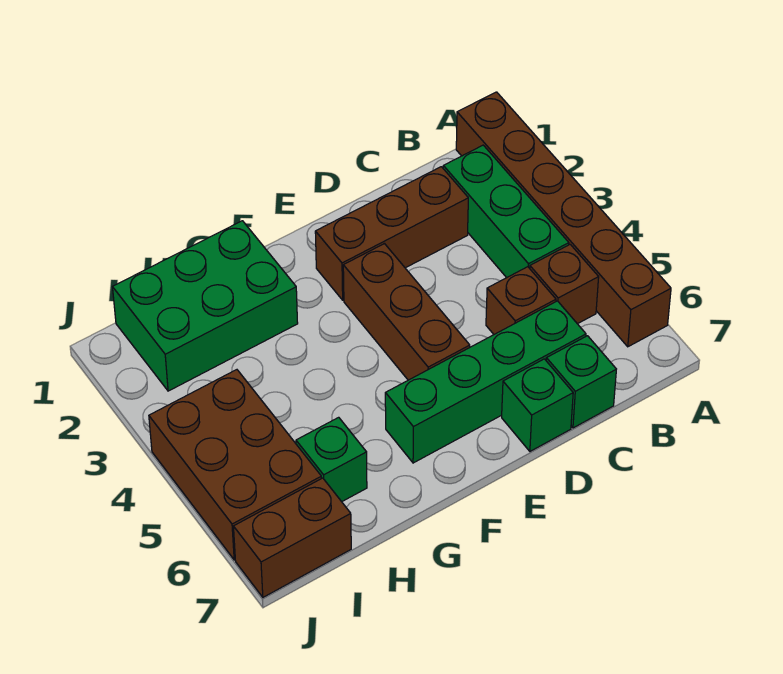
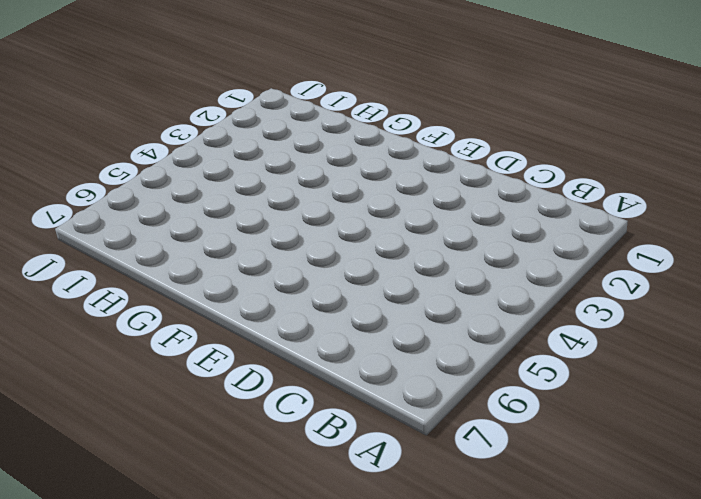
none -> brown brick A1:A6 level 1
none -> green brick B2:B4 level 1
none -> brown brick B5 level 1

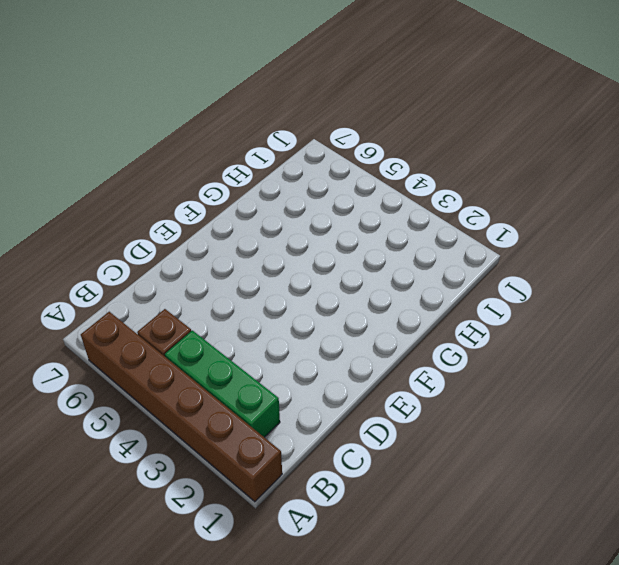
none -> brown brick C2:E2 level 1
none -> brown brick C5 level 1
none -> green brick C6:F6 level 1

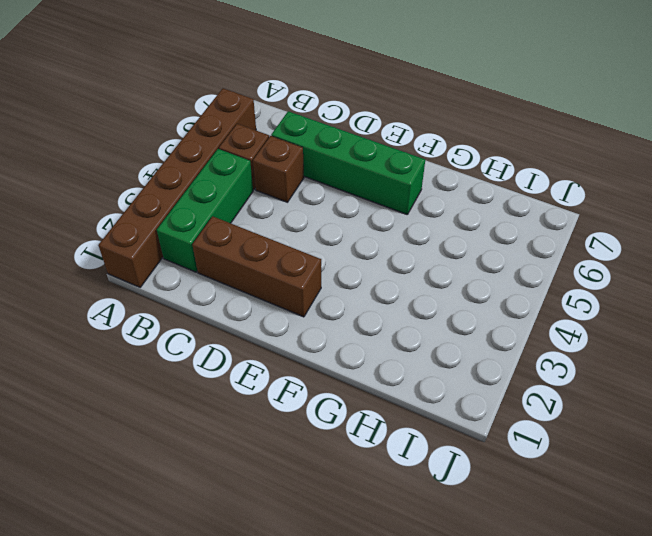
none -> green brick C7 level 1
none -> green brick D7 level 1
none -> brown brick E3:E5 level 1

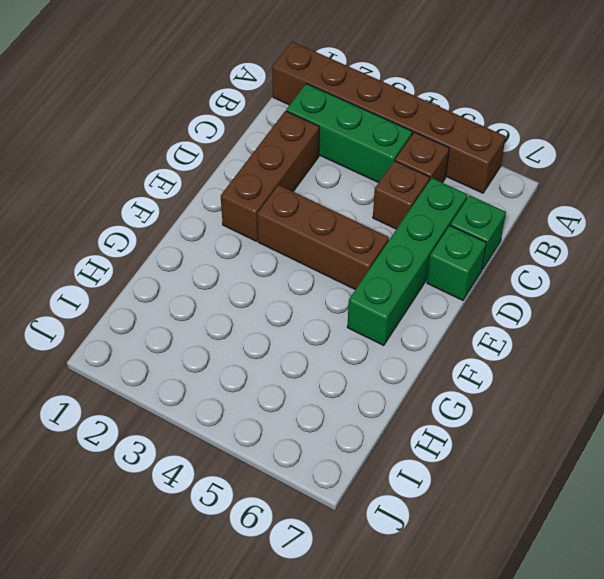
none -> green brick G1:I2 level 1
none -> green brick H6 level 1
none -> brown brick I4:J6 level 1

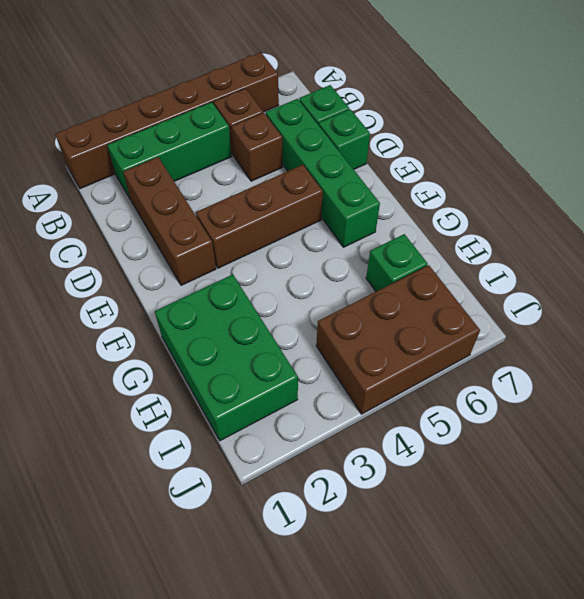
none -> brown brick I7:J7 level 1

